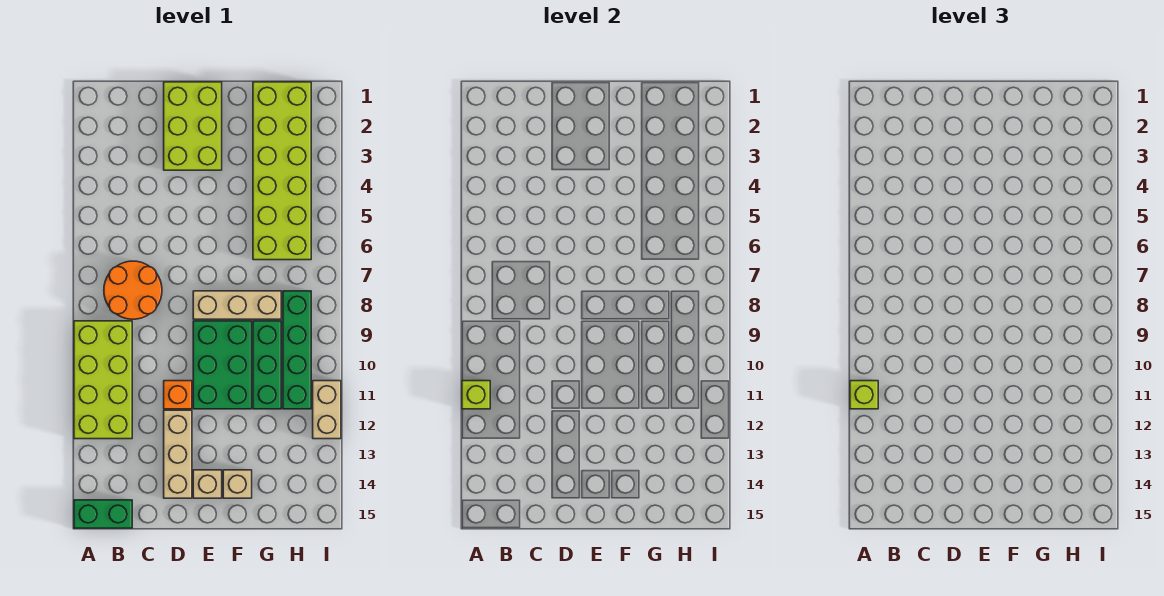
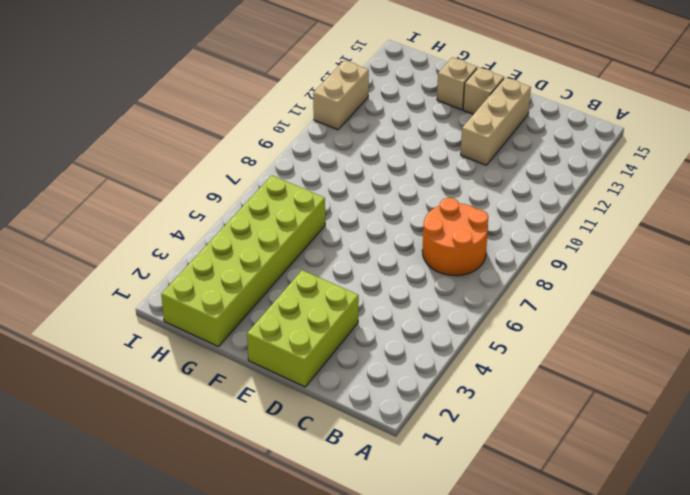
none -> lime brick A9:B12 level 1
none -> green brick A15:B15 level 1
none -> orange brick D11 level 1

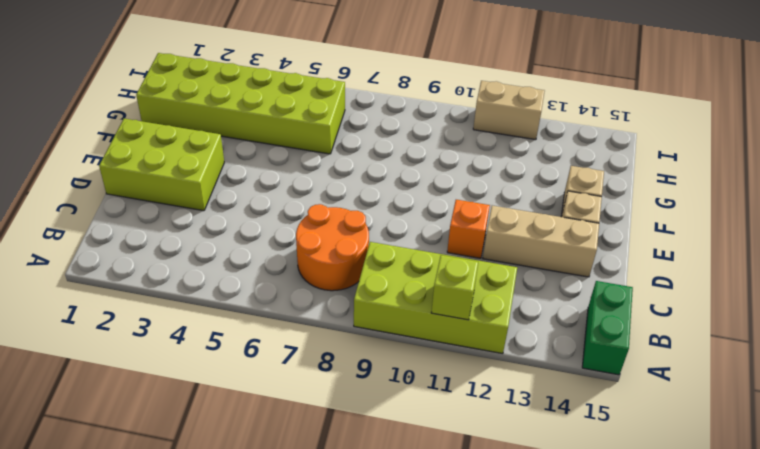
none -> tan brick E8:G8 level 1
none -> green brick E9:F11 level 1
none -> green brick G9:G11 level 1

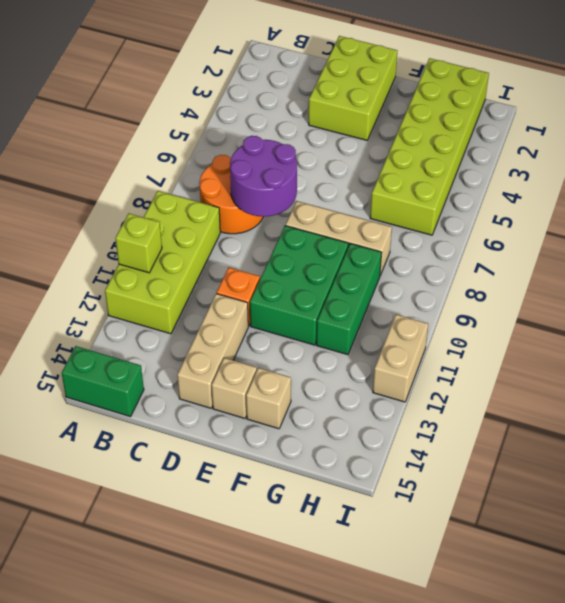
purple round brick C7:D8 level 2 -> none
none -> green brick H8:H11 level 1
none -> lime brick A11 level 3

